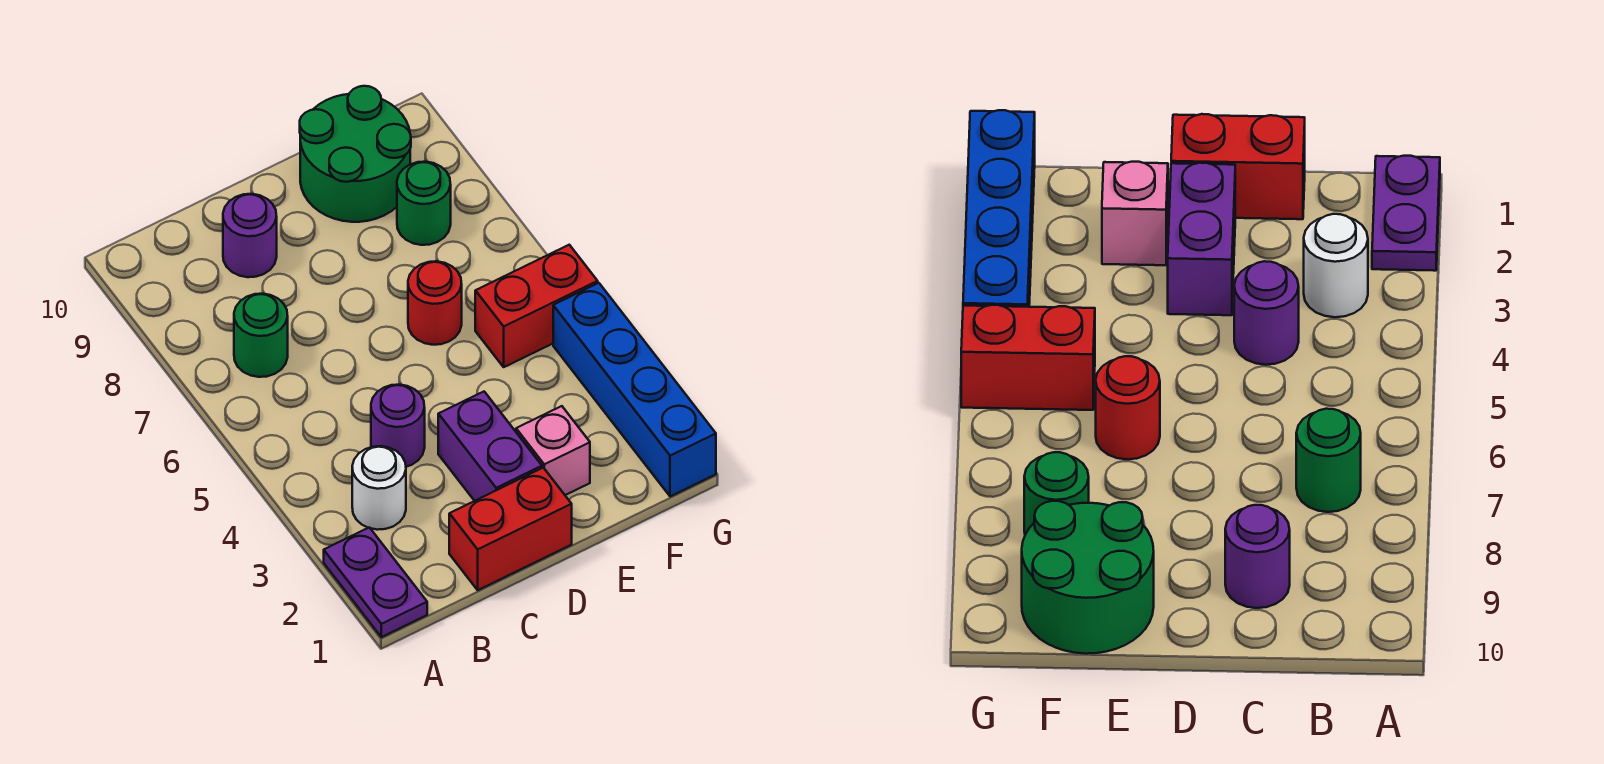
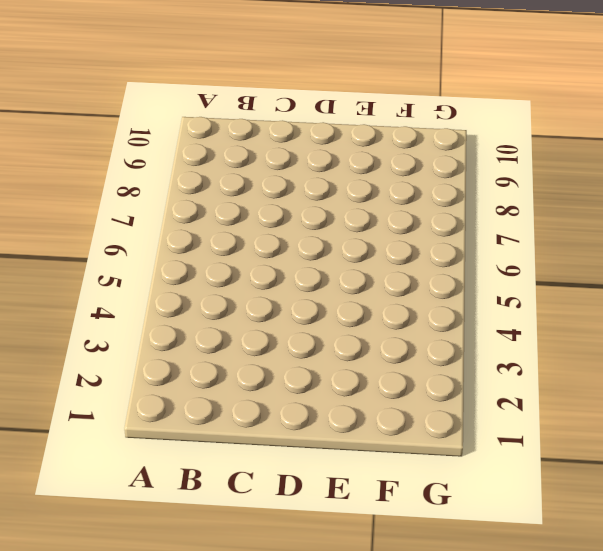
none -> purple plate A1:A2 level 1
none -> white round brick B3 level 1
none -> green round brick B7 level 1

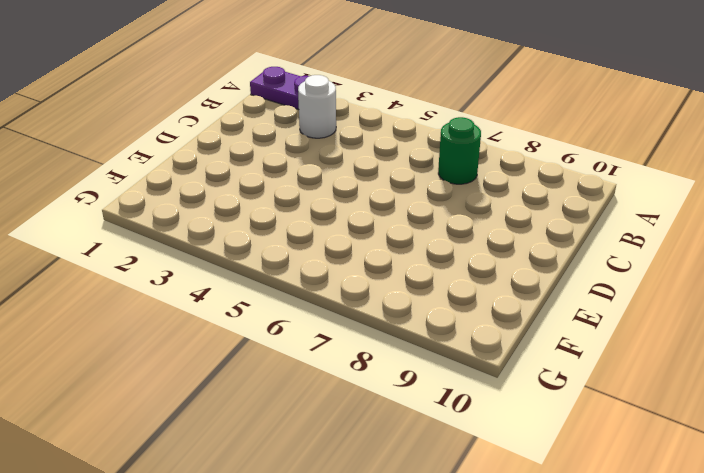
none -> red brick C1:D1 level 1
none -> purple round brick C4 level 1
none -> purple round brick C9 level 1

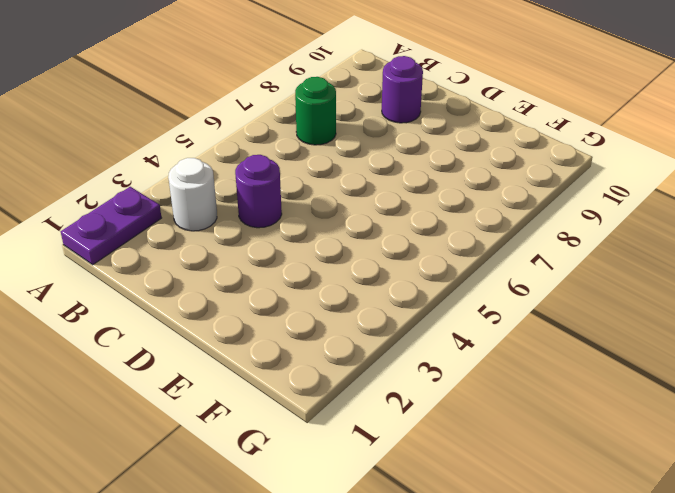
none -> red brick C1:D1 level 1
none -> purple brick D2:D3 level 1
none -> pink brick E2 level 1

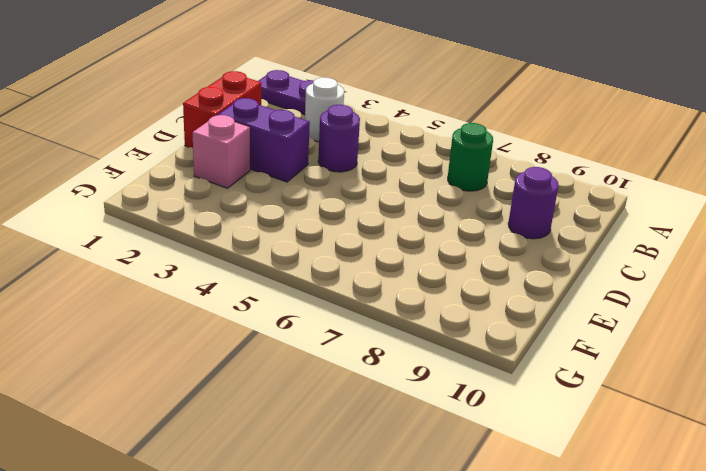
none -> red round brick E6 level 1
none -> green round brick E9:F10 level 1
none -> red brick F5:G5 level 1

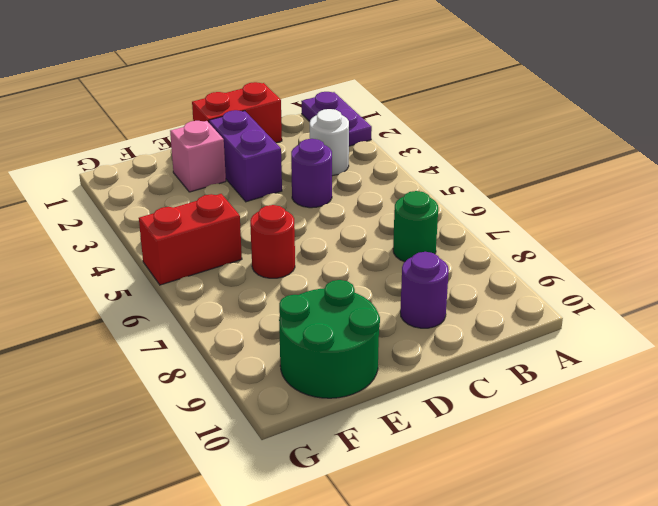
none -> green round brick F8 level 1
none -> blue brick G1:G4 level 1

